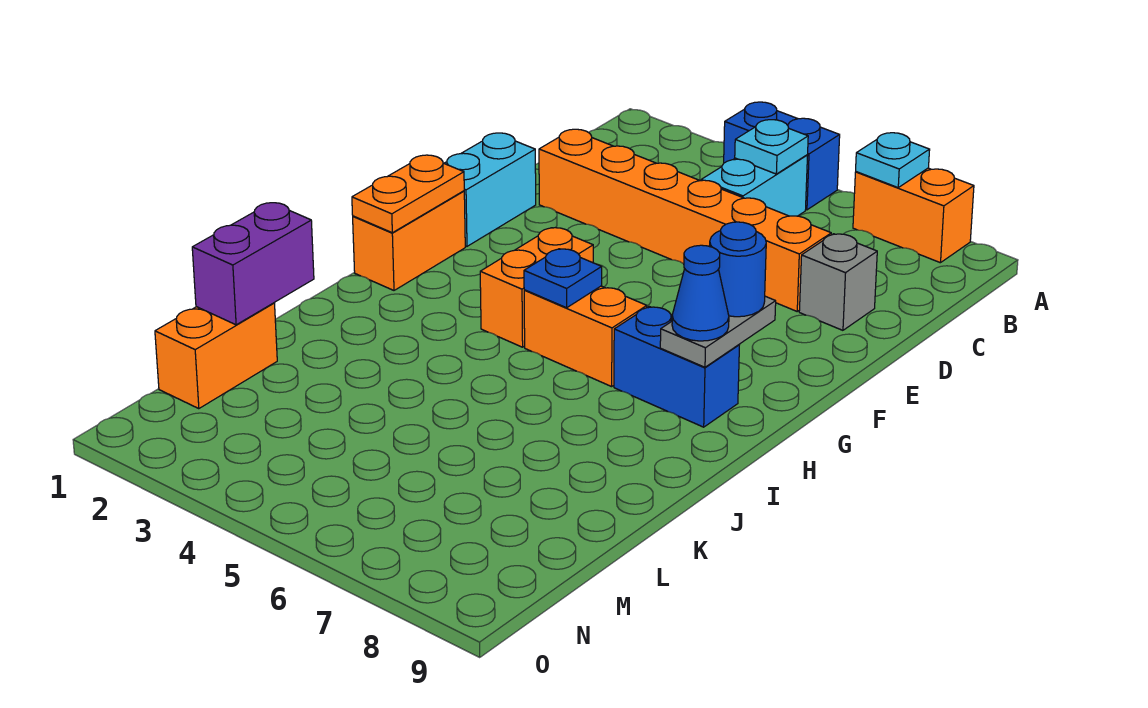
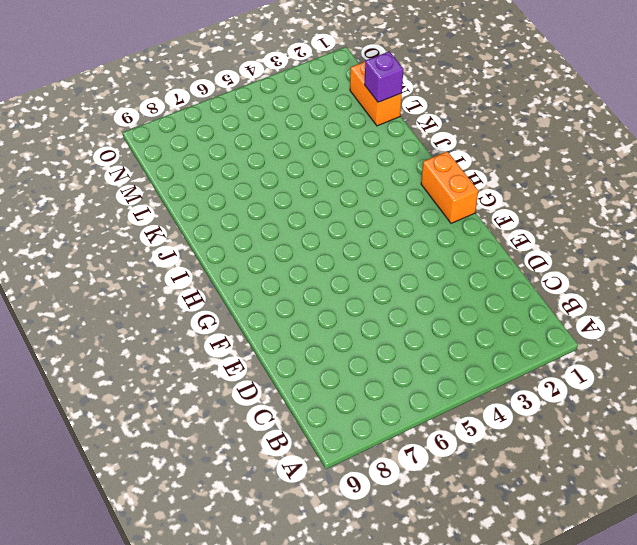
purple brick L1 level 2 -> purple brick K1:L1 level 2
none -> blue brick A4:A5 level 1
none -> orange brick A7:A8 level 1
none -> cyan brick B5:C5 level 1

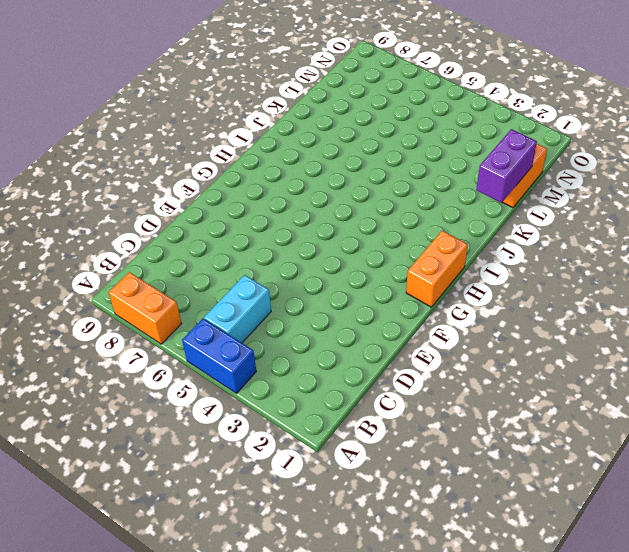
none -> orange brick D2:D7 level 1
none -> grey brick D8 level 1
none -> cyan brick E1:F1 level 1

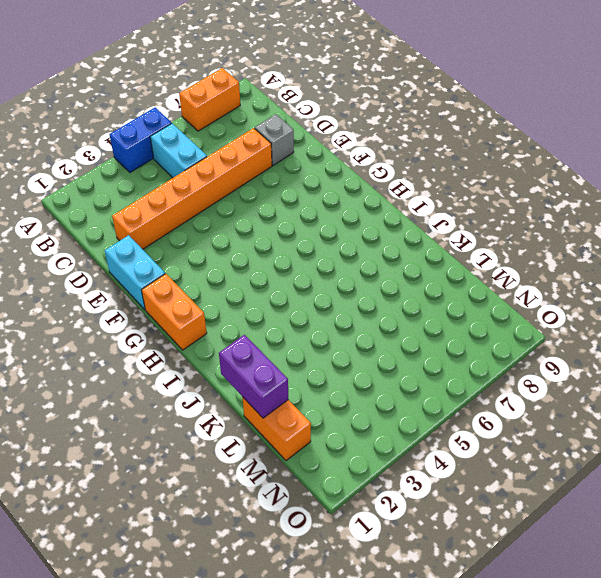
none -> orange brick G4:H4 level 1
none -> orange brick H5:H6 level 1
none -> blue brick H7:H8 level 1

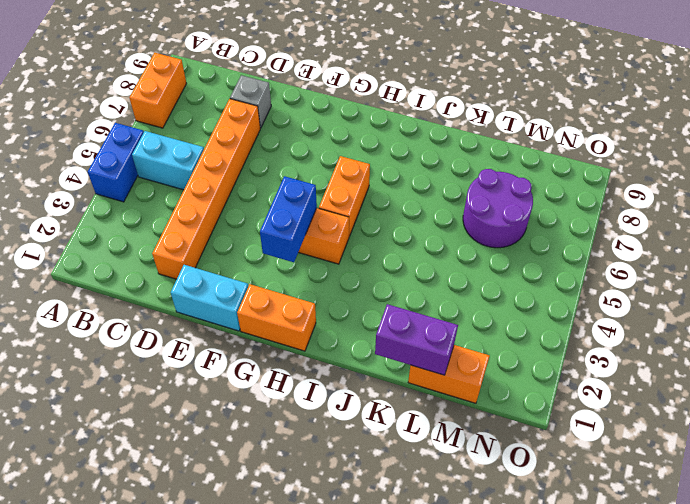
blue brick G3:G4 level 2 -> blue brick H7:H8 level 1
purple round brick L6:M7 level 1 -> none
none -> cyan plate A7 level 2
none -> cyan plate B5 level 2
none -> orange plate G1:H1 level 2

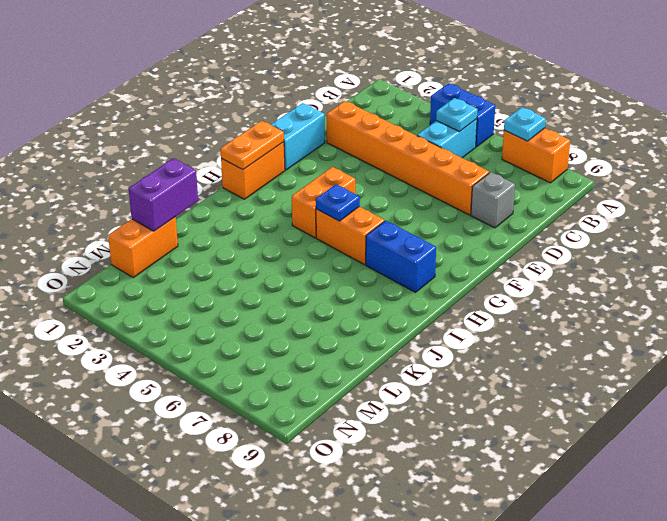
none -> grey plate G8:H8 level 2
none -> blue round brick G8 level 3
none -> blue cone H8 level 3

